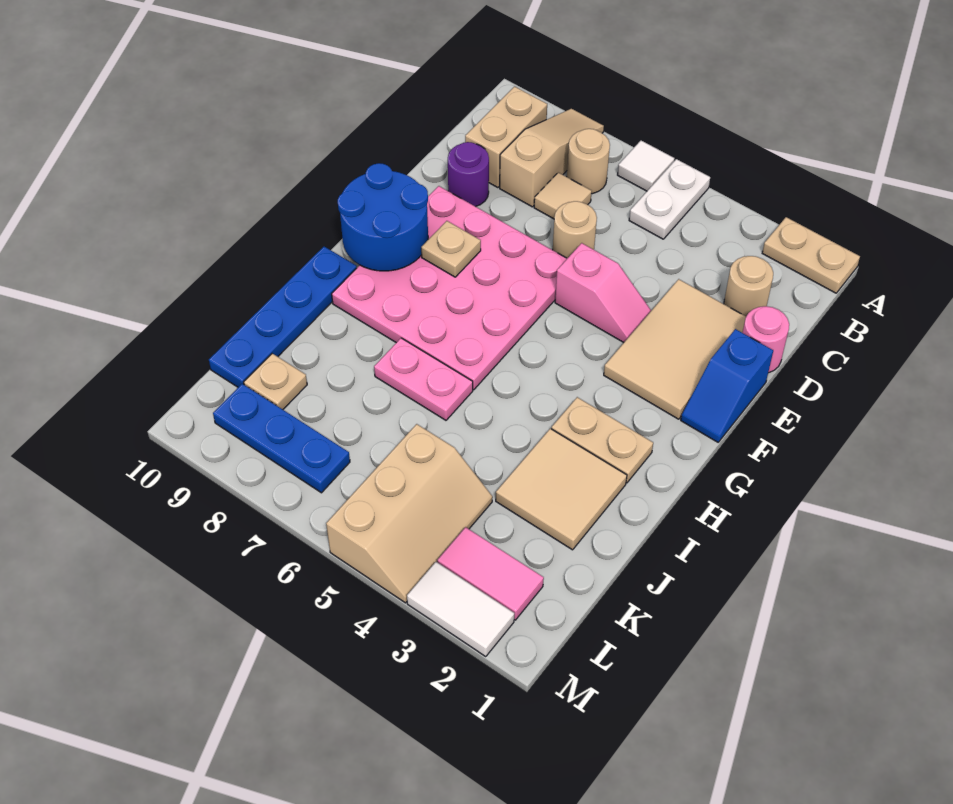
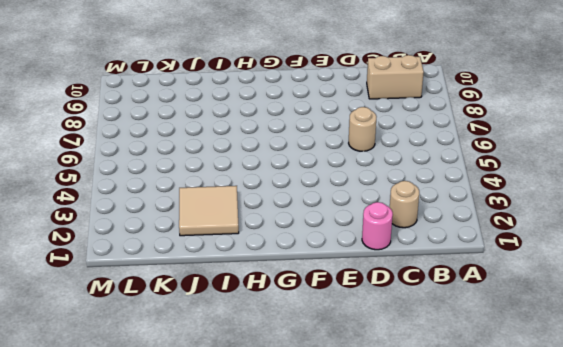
none -> tan plate A1:A2 level 1
none -> white plate A5:B5 level 1
none -> white tile A6 level 1

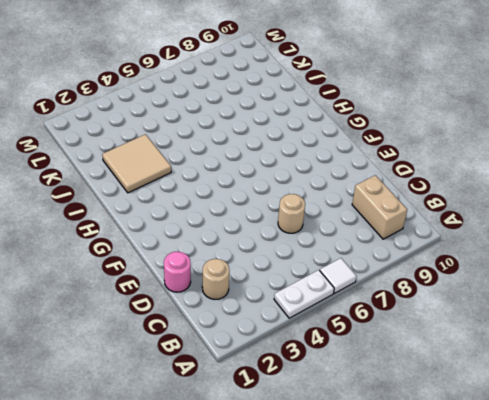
white plate A4:A5 level 1 -> white plate A5:B5 level 1
none -> tan plate A1:A2 level 1
none -> tan slope A8:C8 level 1 top C
none -> tan round brick B7 level 1

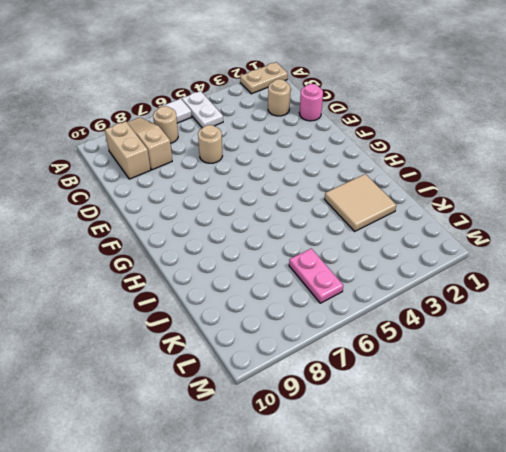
pink plate K6:L6 level 1 -> pink plate I6:I7 level 1
none -> tan tile C7 level 1
none -> tan tile D2:F3 level 1
none -> purple round brick D9 level 1

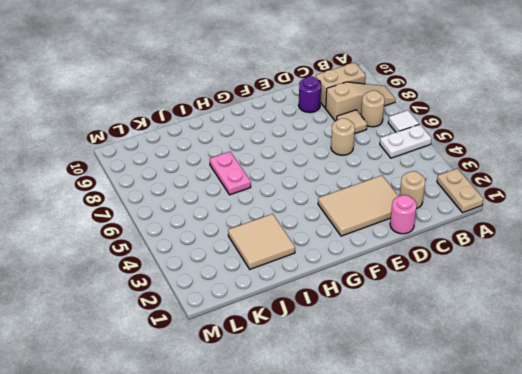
none -> blue slope E1:F1 level 1 top E
none -> pink slope E4:E5 level 1 top 5
none -> pink plate E6:H9 level 1

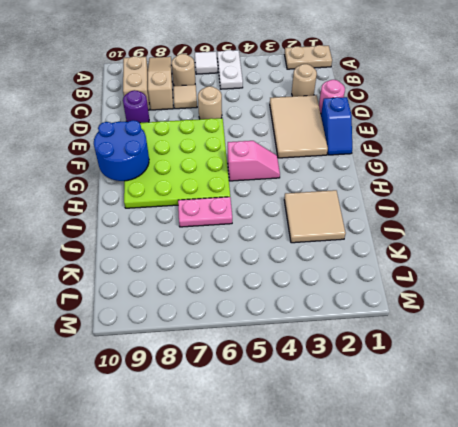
lime plate E6:H9 level 1 -> pink plate E6:H9 level 1
pink slope G4:G5 level 1 top 5 -> pink slope E4:E5 level 1 top 5
none -> tan plate H2:H3 level 1
none -> blue plate H10:K10 level 1
none -> tan slope K4:M5 level 1 top 5

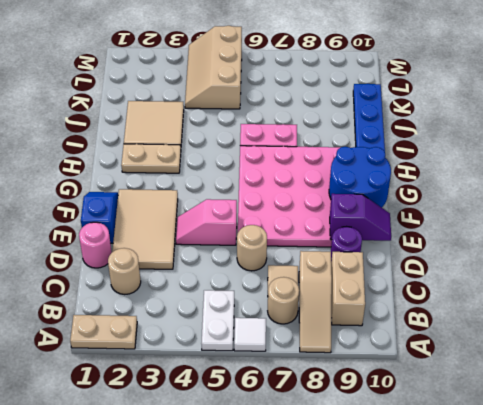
purple slope E9:E10 level 2 top 9 -> none
none -> tan plate K9 level 1
none -> pink tile L2:L3 level 1
none -> blue plate L7:L9 level 1

